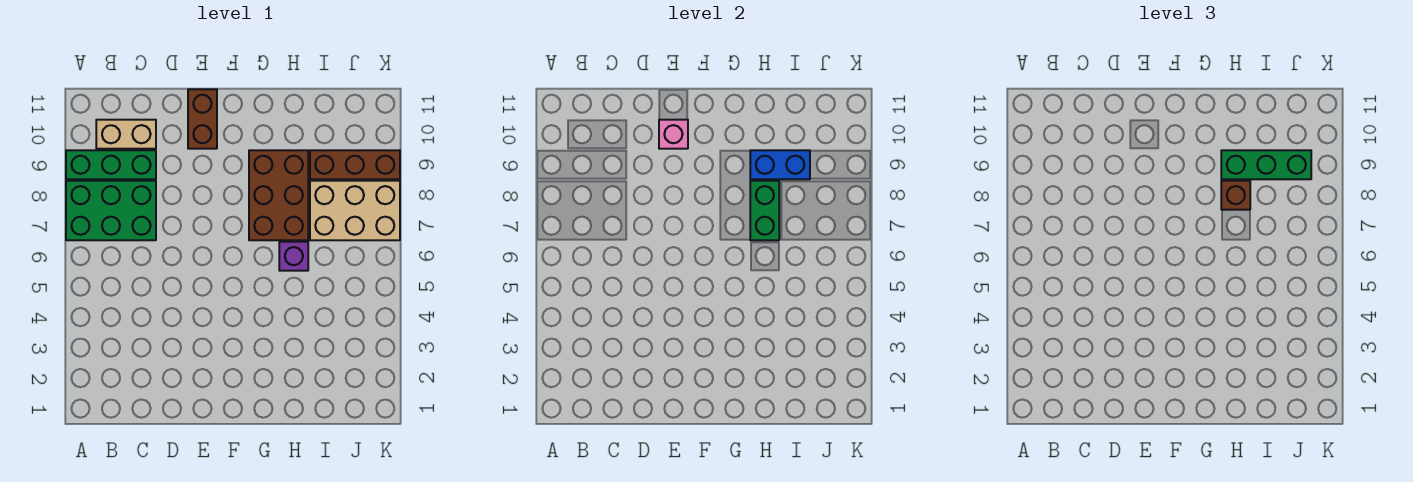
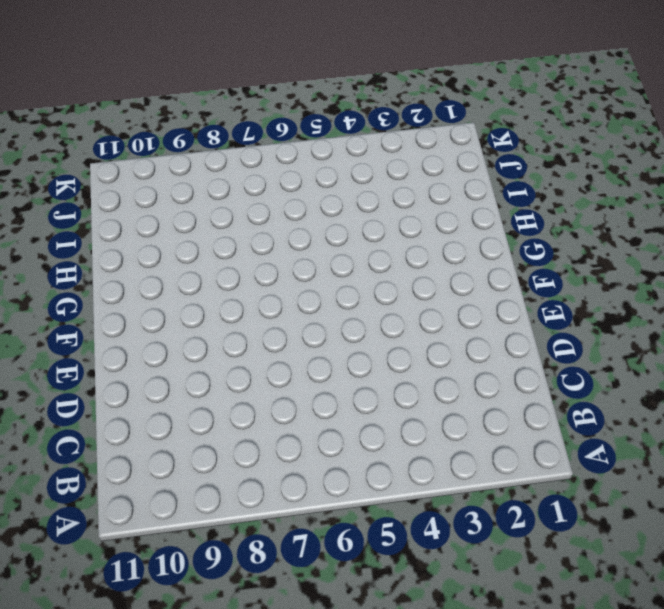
none -> green brick A7:C8 level 1
none -> green brick A9:C9 level 1
none -> tan brick B10:C10 level 1

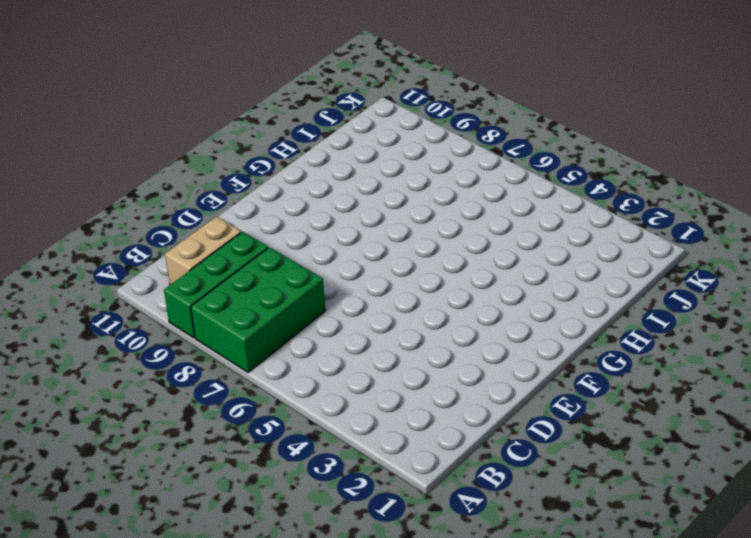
none -> brown brick E10:E11 level 1
none -> brown brick G7:H9 level 1
none -> purple brick H6 level 1

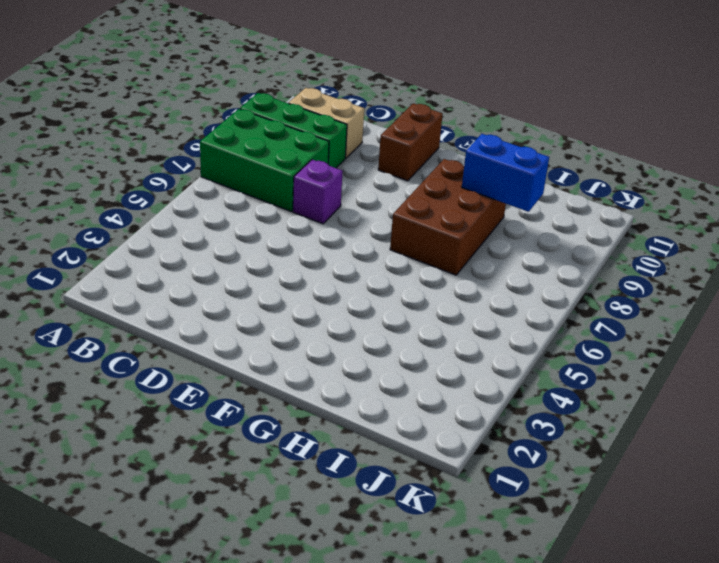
purple brick D7 level 1 -> purple brick H6 level 1
none -> tan brick I7:K8 level 1
none -> brown brick I9:K9 level 1
none -> pink brick E10 level 2

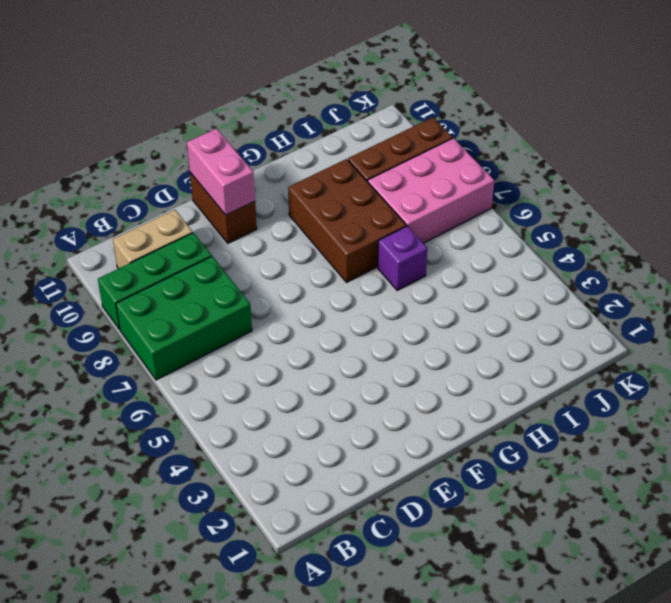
pink brick E10:E11 level 2 -> pink brick E10 level 2
pink brick I7:K8 level 1 -> tan brick I7:K8 level 1
none -> green brick H7:H8 level 2
none -> blue brick H9:I9 level 2
none -> brown brick H8 level 3

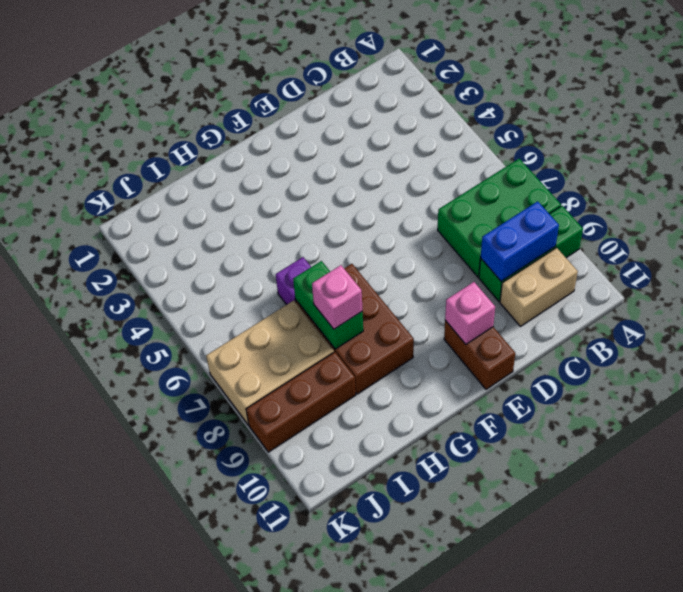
blue brick B9:C9 level 2 -> blue brick H9:I9 level 2
pink brick H8 level 3 -> brown brick H8 level 3
none -> green brick H9:J9 level 3

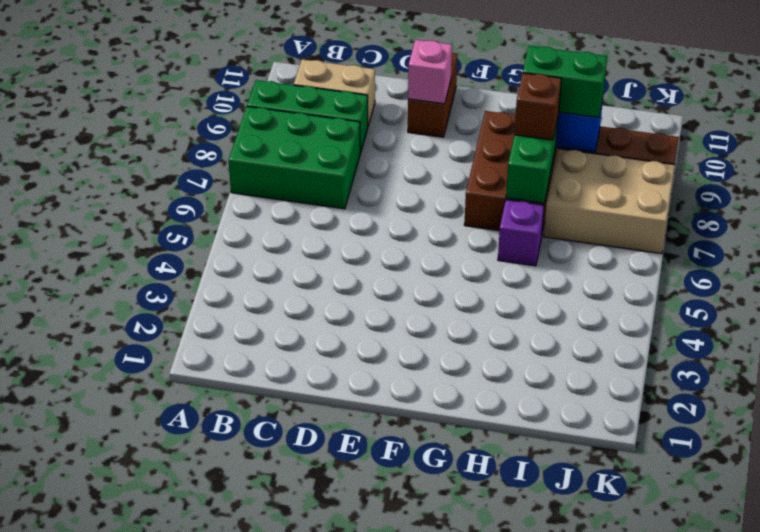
green brick H9:I9 level 3 -> green brick H9:J9 level 3

